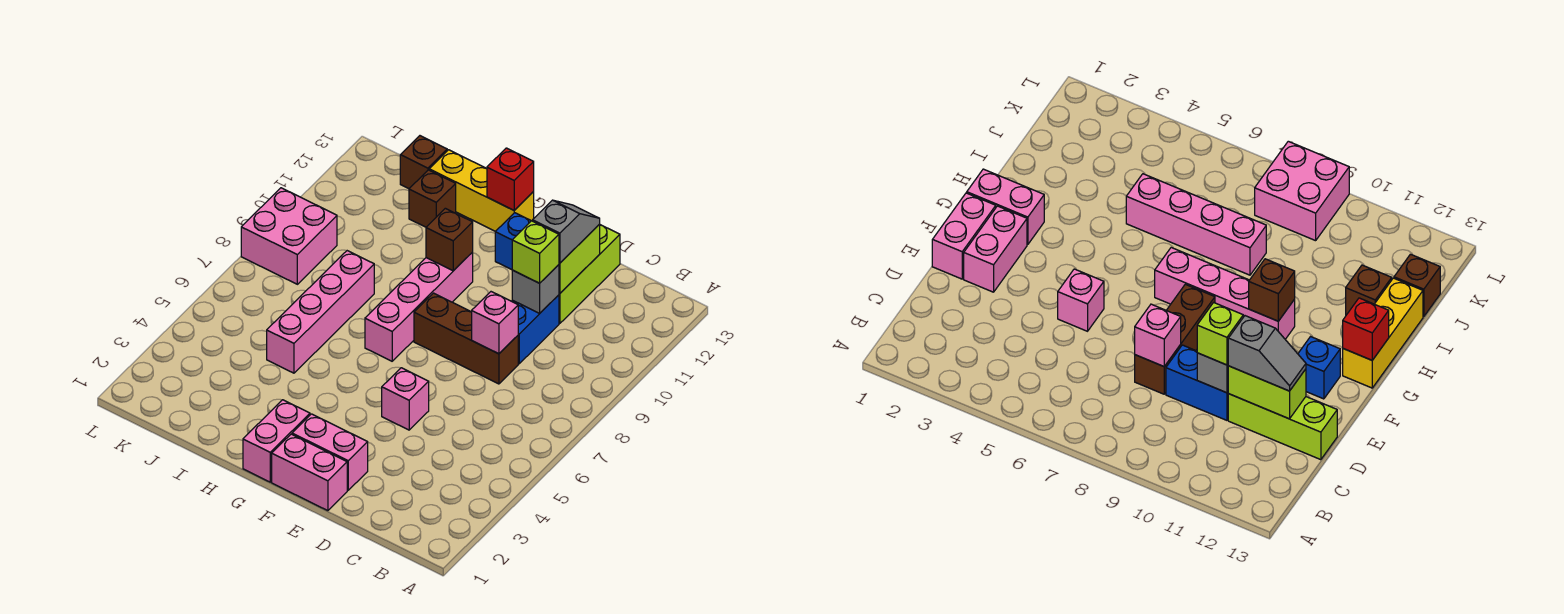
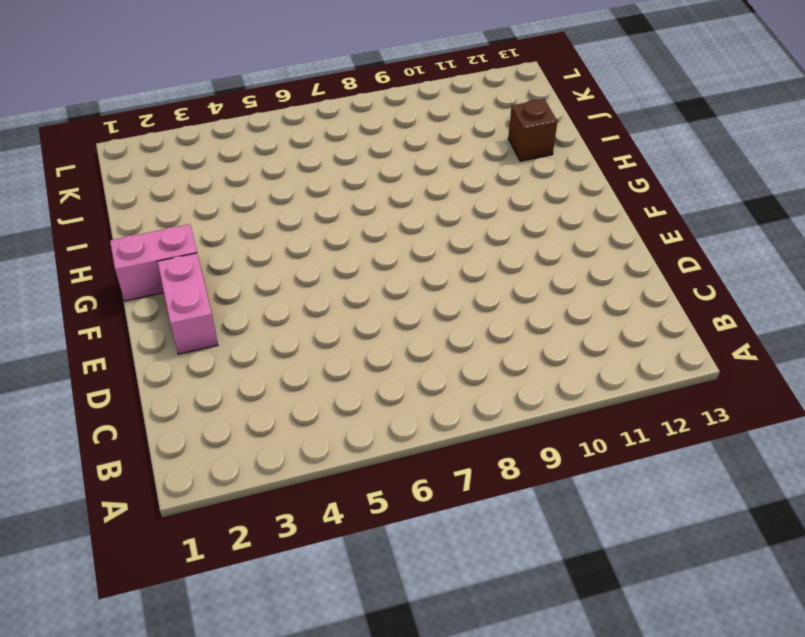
none -> brown brick D8:F8 level 1
none -> blue brick D9:D10 level 1
none -> lime brick D11:D13 level 1

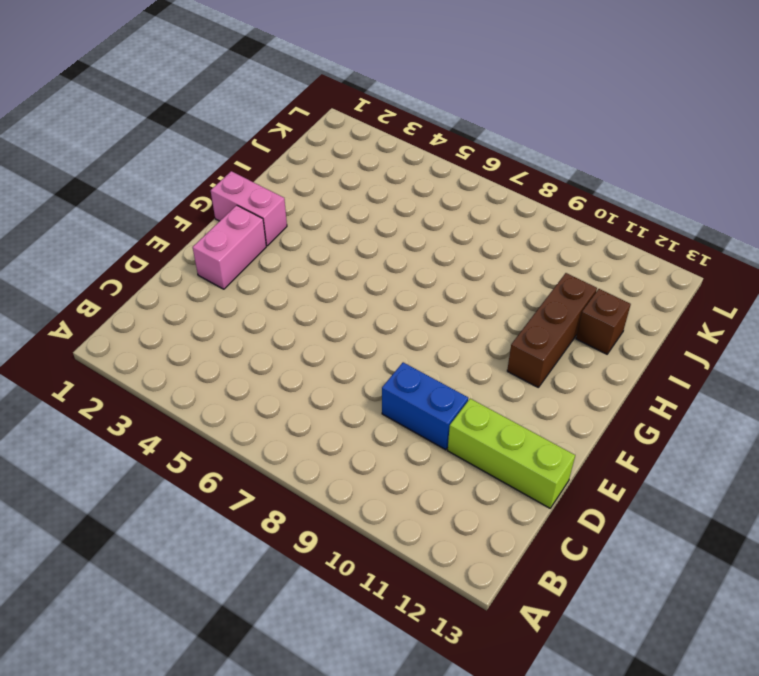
brown brick G11:I11 level 1 -> brown brick D8:F8 level 1
none -> pink brick E1:F1 level 1
none -> pink brick E5 level 1
none -> blue brick F12 level 1

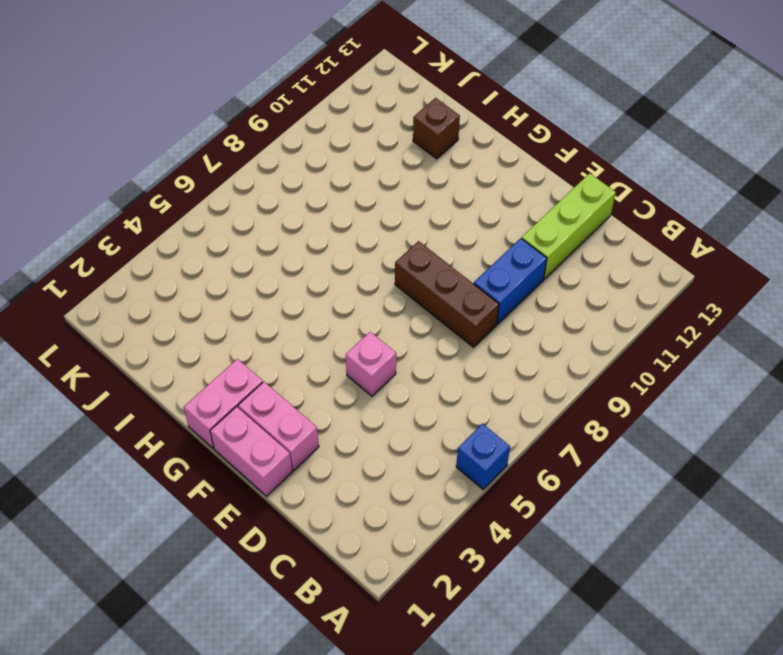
blue brick A5 level 1 -> blue brick F12 level 1
none -> pink brick G7:G10 level 1
none -> yellow brick G13:I13 level 1
none -> pink brick I5:I8 level 1

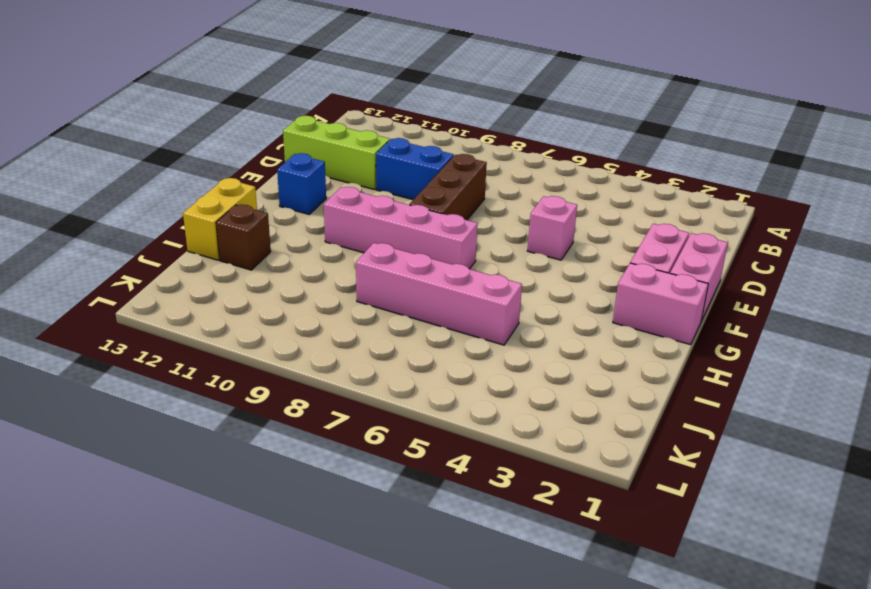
yellow brick H13:I13 level 1 -> yellow brick G13:I13 level 1
none -> brown brick J13 level 1
none -> pink brick K8:L9 level 1
none -> pink brick D8 level 2

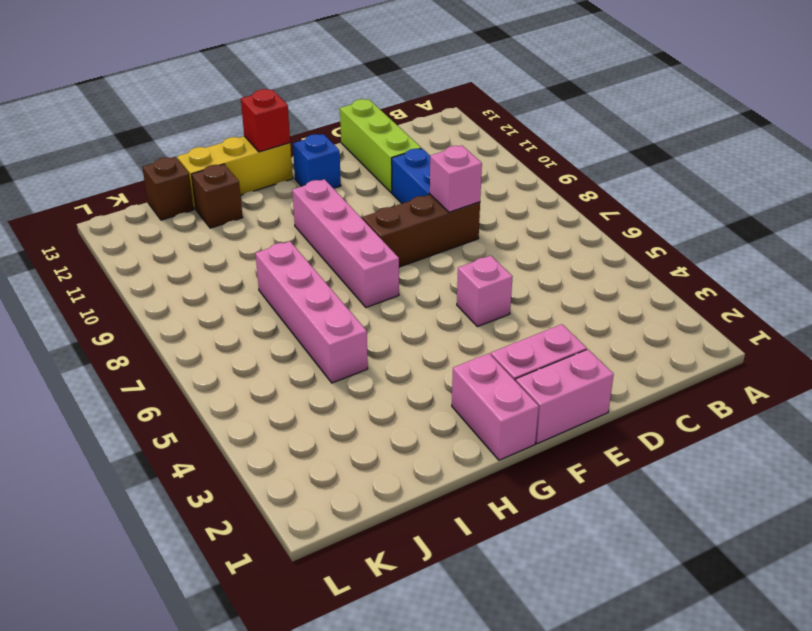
none -> pink brick K8:L9 level 1
none -> grey brick D10 level 2
none -> lime brick D11:D12 level 2

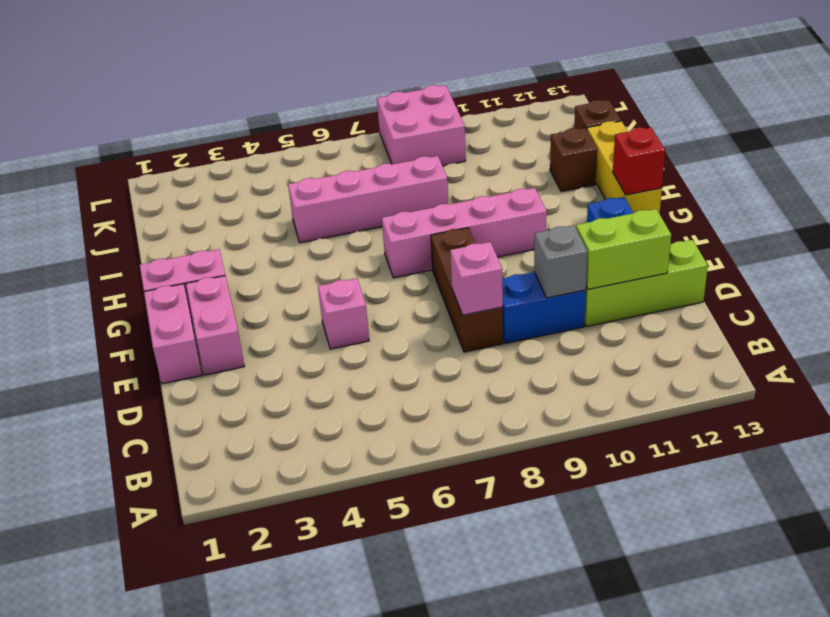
none -> brown brick G10 level 2
none -> lime brick D10 level 3
none -> grey slope D11:D12 level 3 top 11

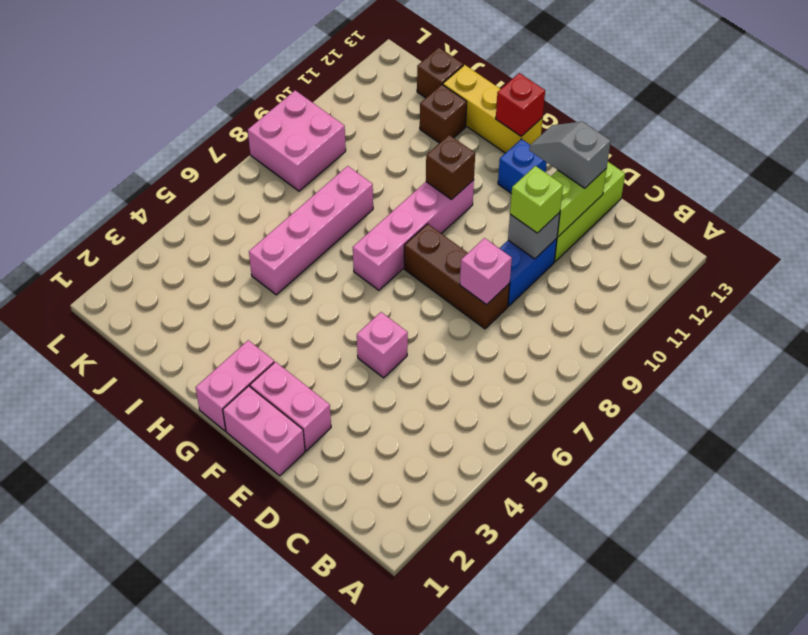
grey slope D12:E12 level 3 top D -> grey slope D11:D12 level 3 top 11

